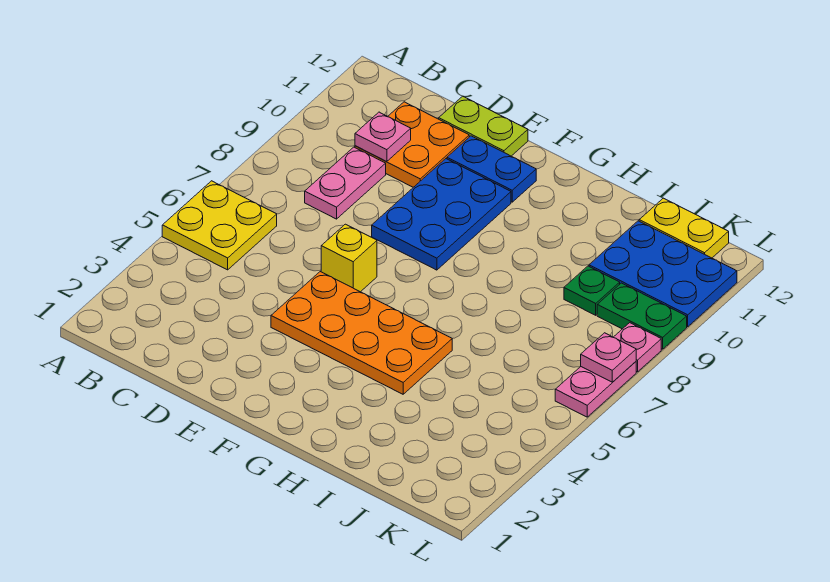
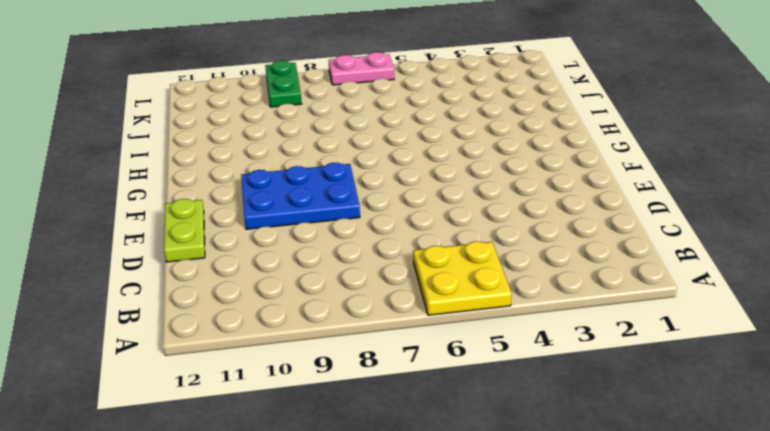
none -> pink plate C8:C9 level 1
none -> orange plate C10:D11 level 1
none -> orange plate E4:H5 level 1

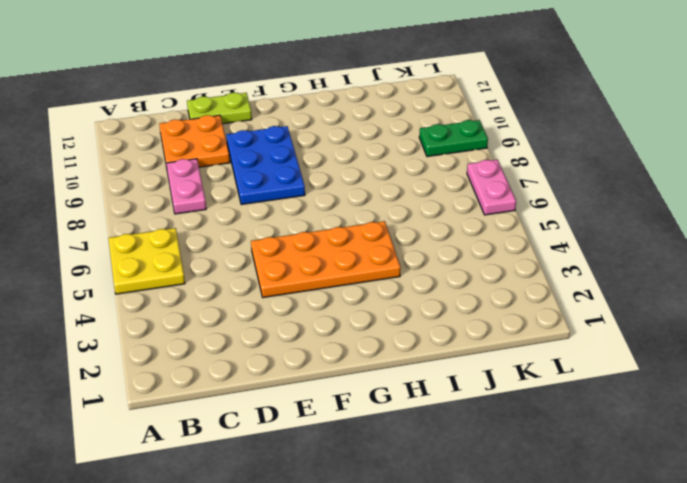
none -> yellow brick E6 level 1
none -> blue plate E11:F11 level 1
none -> green plate J9 level 1

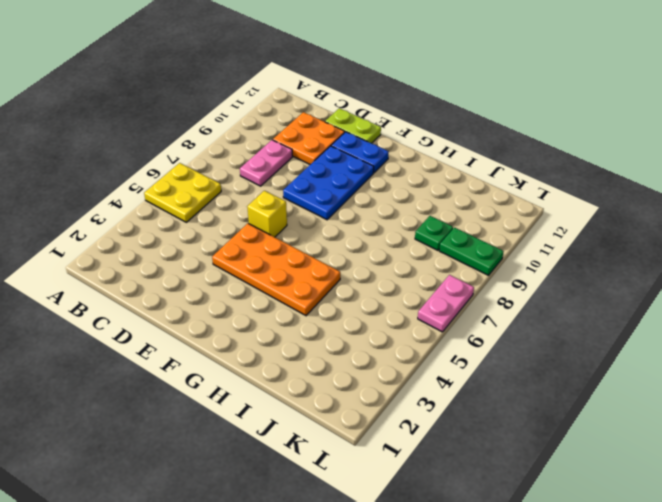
none -> blue plate J10:L11 level 1
none -> yellow plate J12:K12 level 1
none -> pink plate L8 level 1

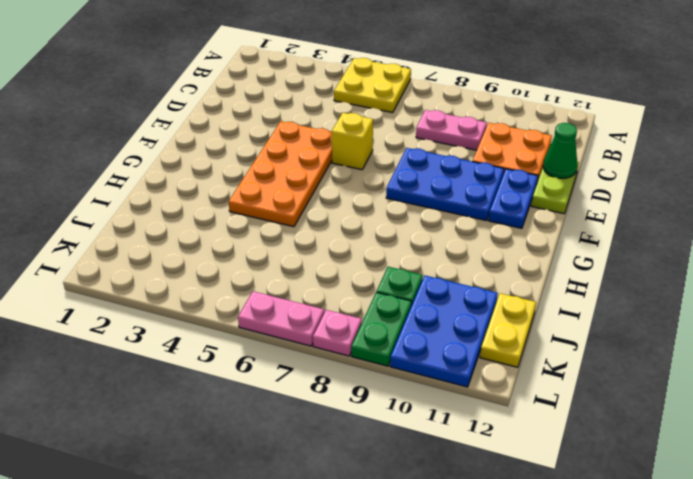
green cone D12 level 2 -> none
none -> pink plate C10 level 2
none -> pink plate L7 level 2

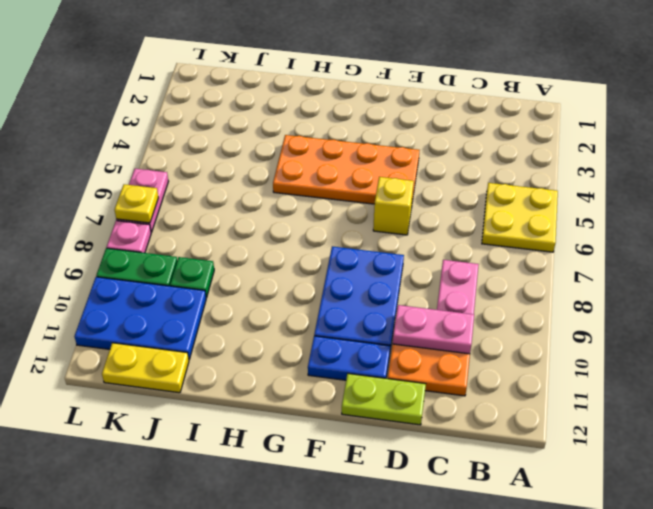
pink plate C10:D10 level 2 -> pink plate C10 level 2
yellow plate L7 level 2 -> pink plate L7 level 2

